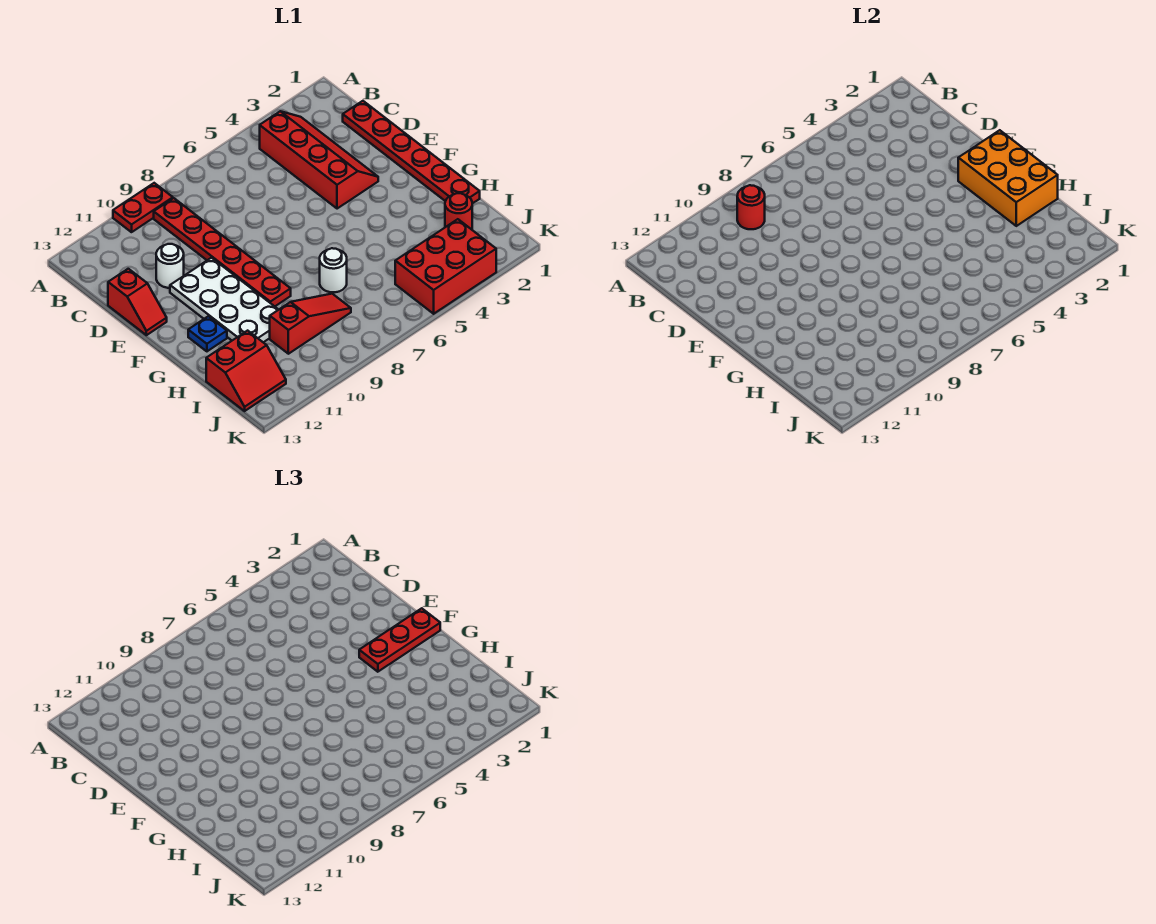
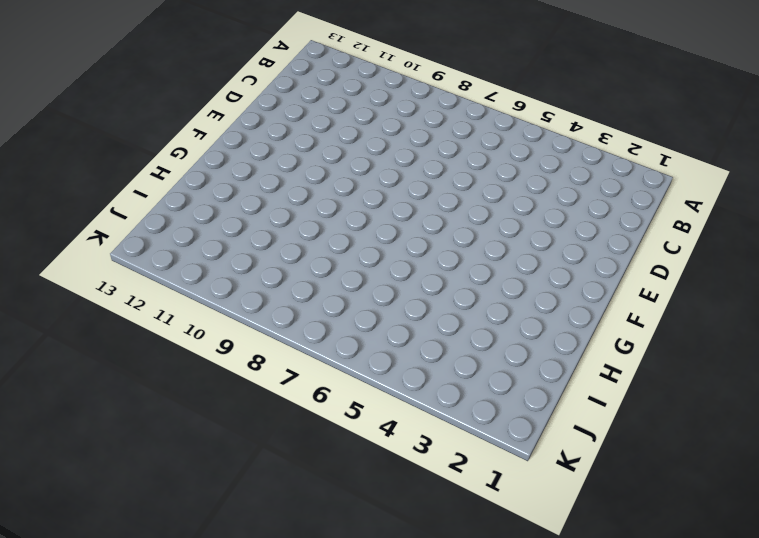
none -> red plate A9:A10 level 1
none -> red slope B3:E4 level 1 top 4
none -> red plate B9:G9 level 1

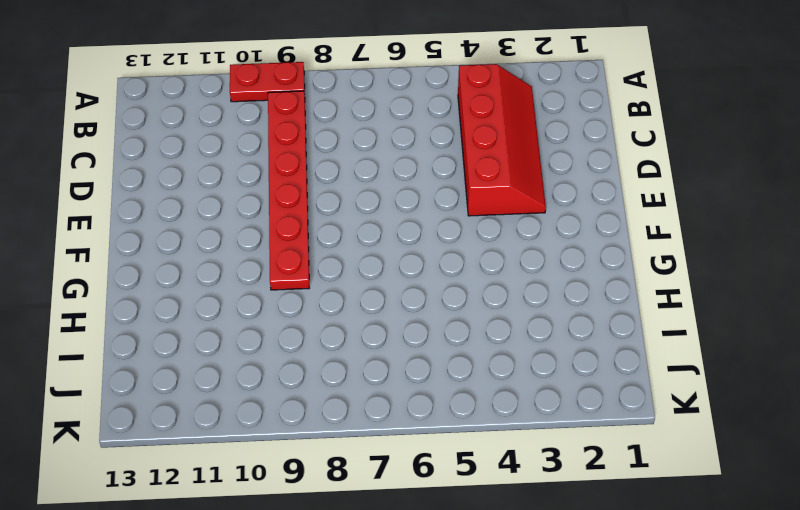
none -> red plate C1:H1 level 1
none -> white round brick D11 level 1
none -> red slope D13:E13 level 1 top D

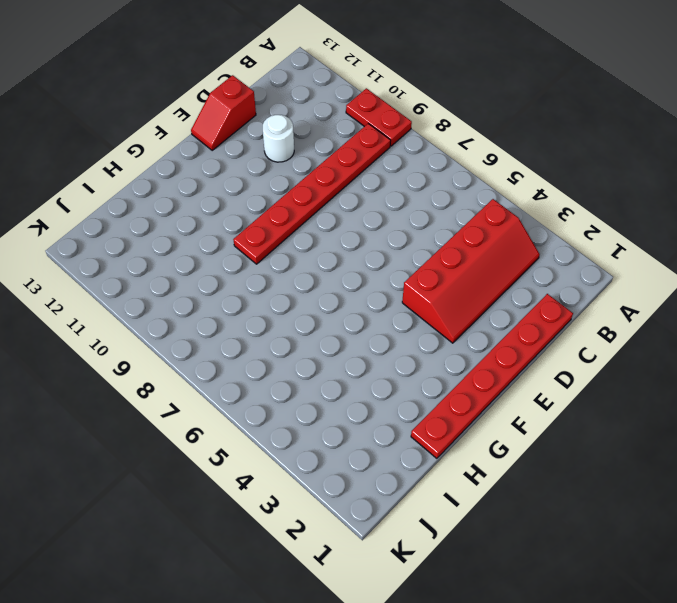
none -> white plate E10:H11 level 1
none -> blue plate G12 level 1
none -> white round brick H7 level 1

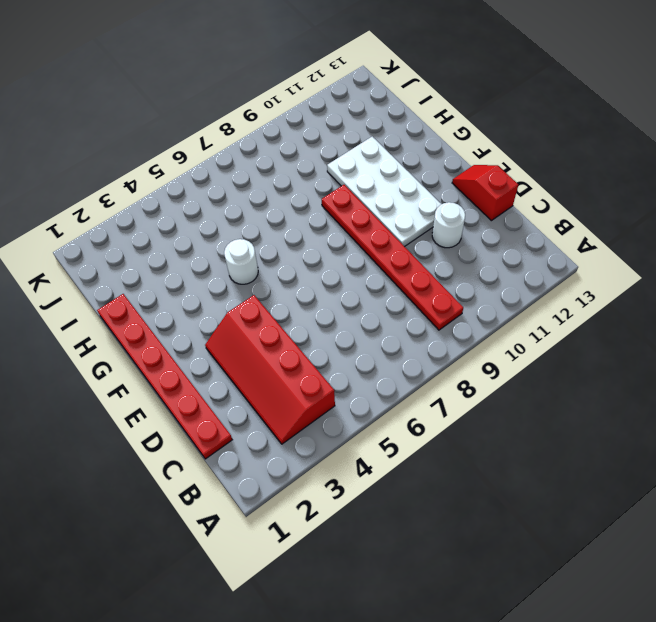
white round brick G5 level 1 -> white round brick H7 level 1
none -> red plate A9:A10 level 1
none -> blue plate G12 level 1
none -> red round brick I2 level 1

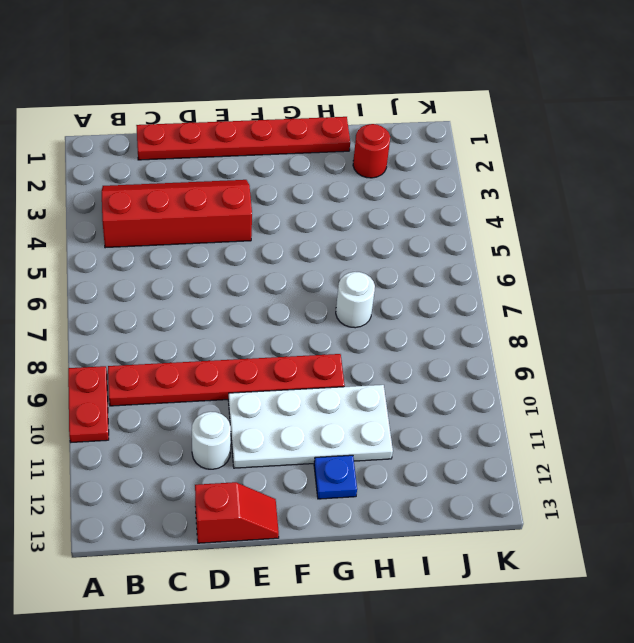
none -> red slope I8:I10 level 1 top 10
none -> red slope I12:J13 level 1 top I
none -> red brick J3:K5 level 1

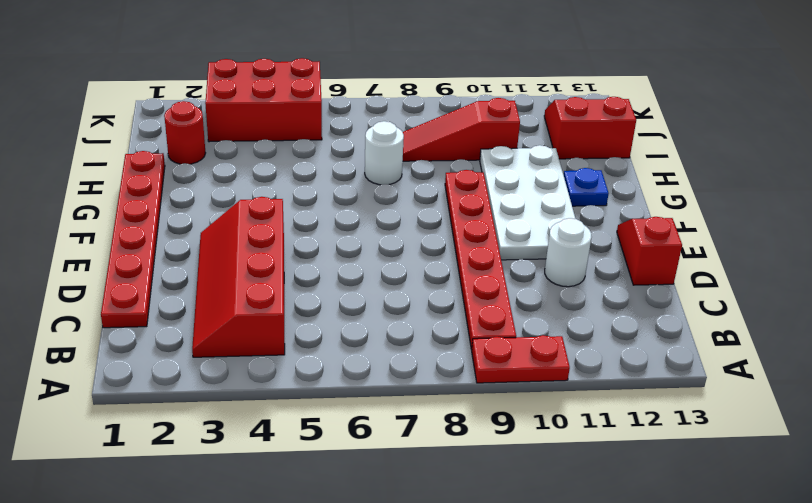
none -> red round brick B9 level 2
none -> orange brick F1:H2 level 2
none -> red plate F1:F3 level 3

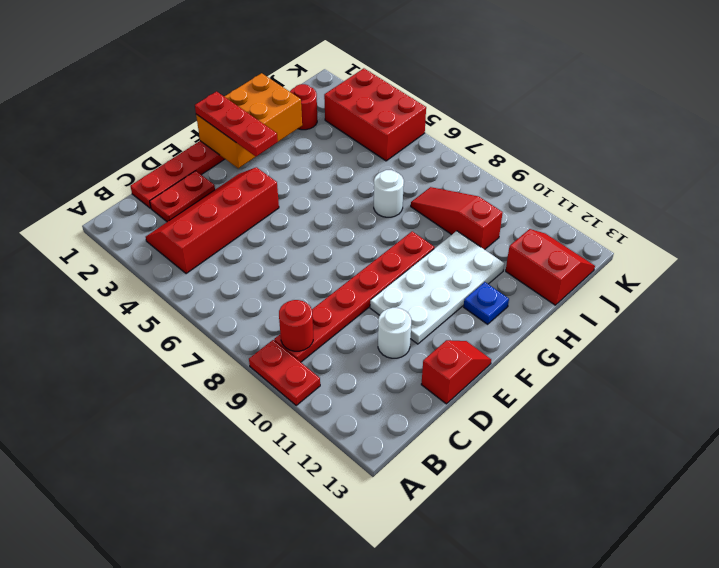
red plate C2:D2 level 1 -> none

